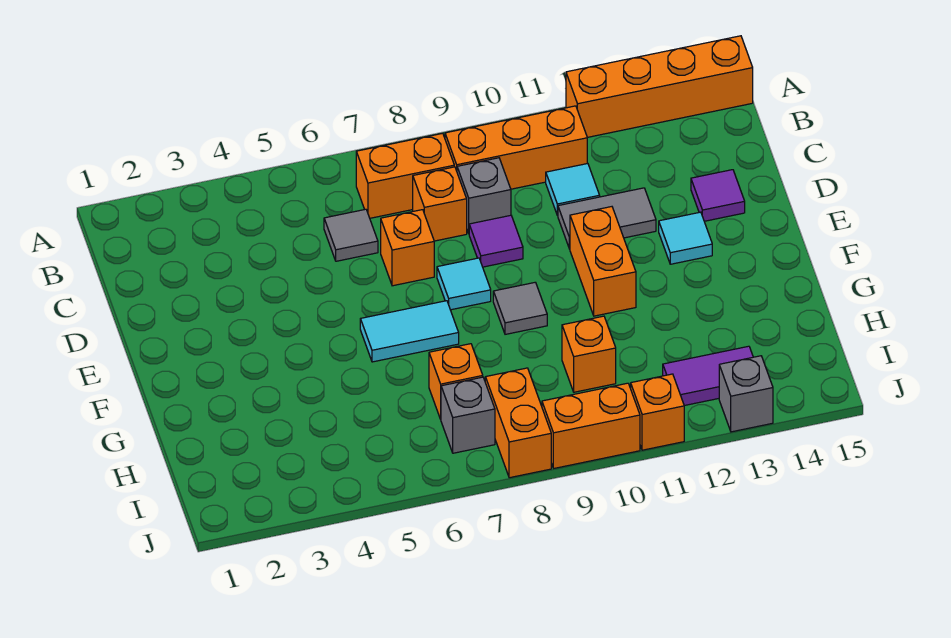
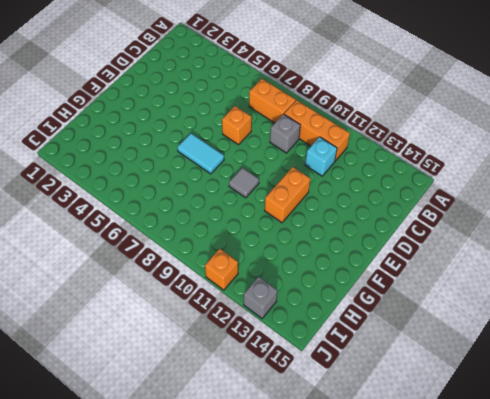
cyan brick C11 level 1 -> cyan tile C11 level 1
none -> orange brick A12:A15 level 1
none -> grey tile C6 level 1
none -> orange brick C8 level 1

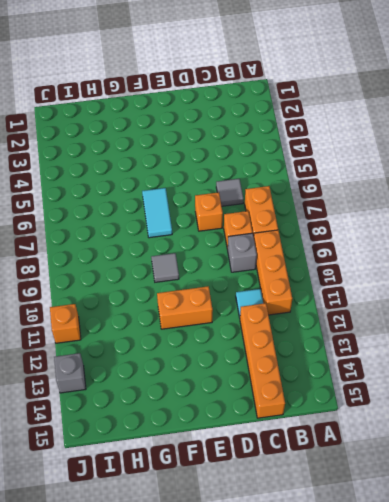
orange brick C12:C15 level 1 -> orange brick A12:A15 level 1
none -> purple tile D9 level 1
none -> grey tile D11:D12 level 1
none -> purple tile D14 level 1

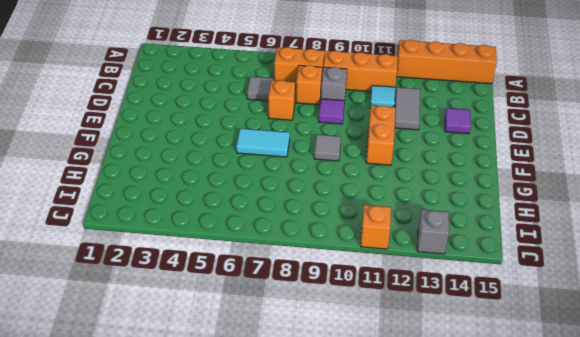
grey tile C12:D12 level 1 -> grey tile D11:D12 level 1
none -> cyan tile E8 level 1
none -> cyan tile E13 level 1
none -> orange brick H7 level 1

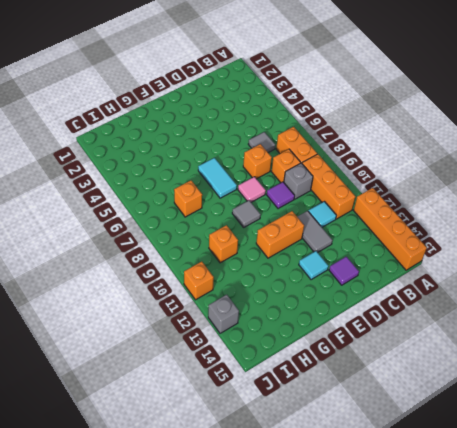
pink tile E8 level 1 -> cyan tile E8 level 1
none -> grey brick I7 level 1
none -> orange brick I8:J8 level 1
none -> purple tile I12:I13 level 1

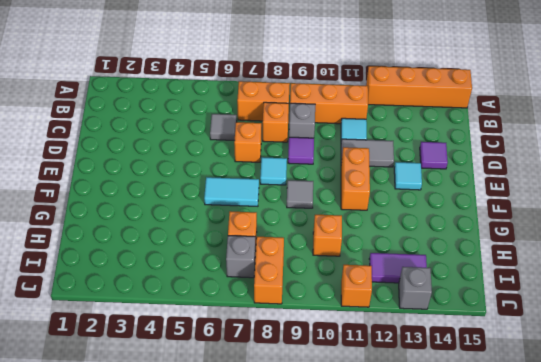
none -> orange brick J9:J10 level 1

